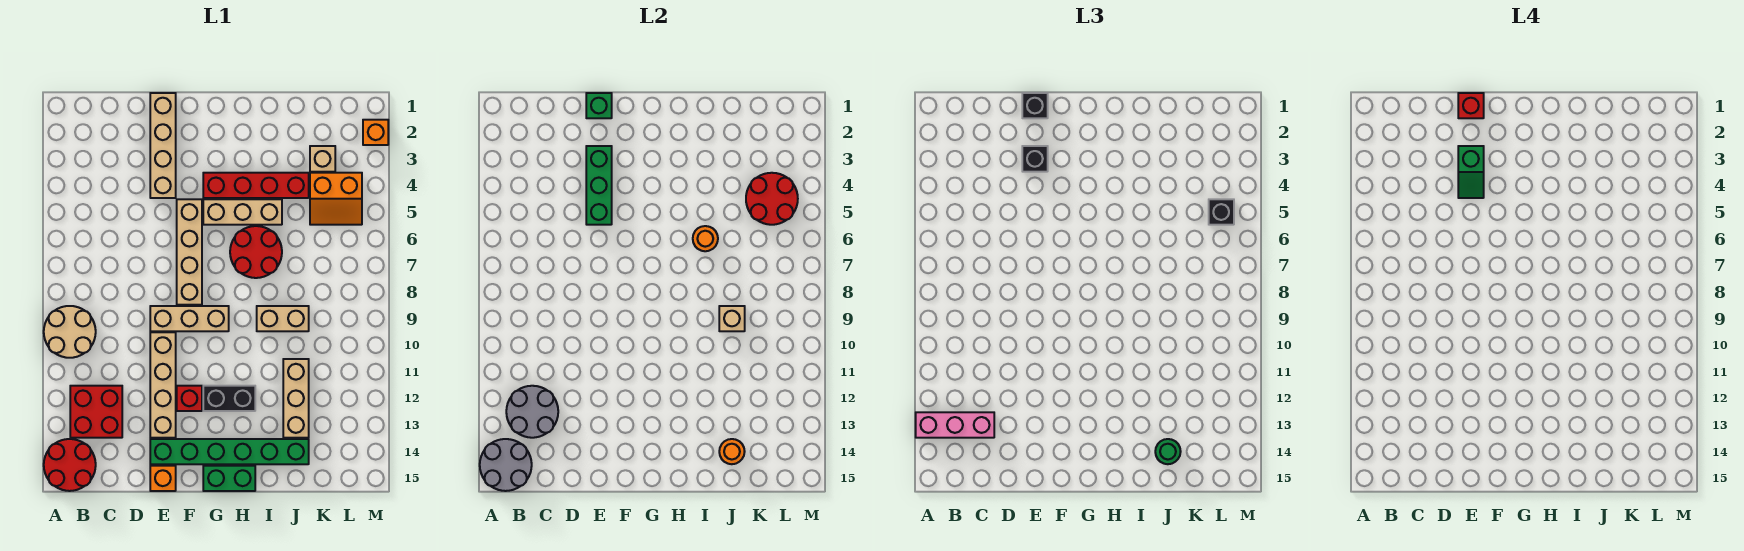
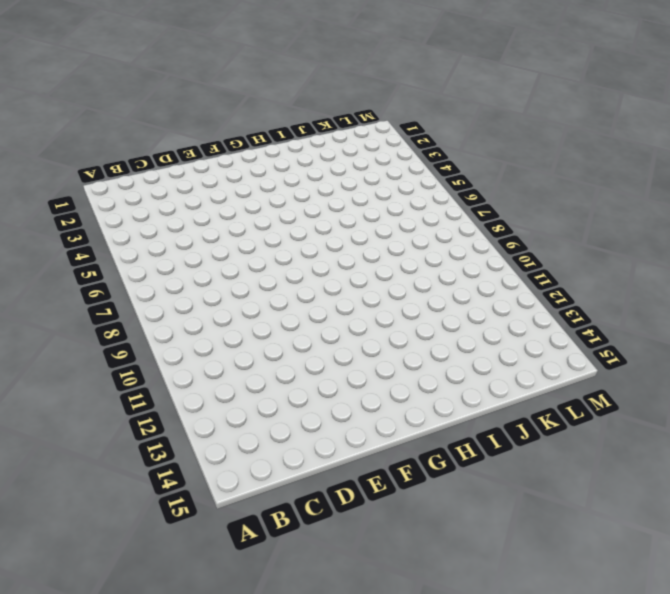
none -> tan round brick A9:B10 level 1
none -> red round brick A14:B15 level 1
none -> red brick B12:C13 level 1
none -> tan brick E1:E4 level 1

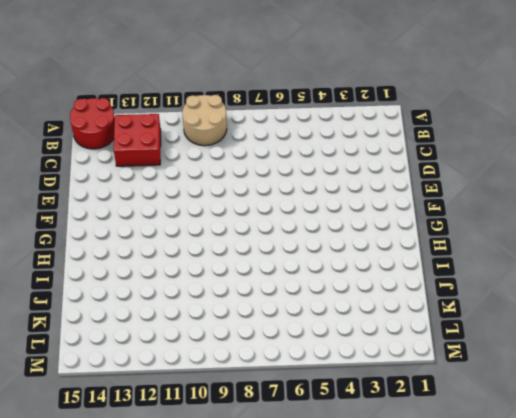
none -> tan brick E1:E4 level 1
none -> tan brick E9:G9 level 1
none -> tan brick E10:E13 level 1
none -> green brick E14:J14 level 1

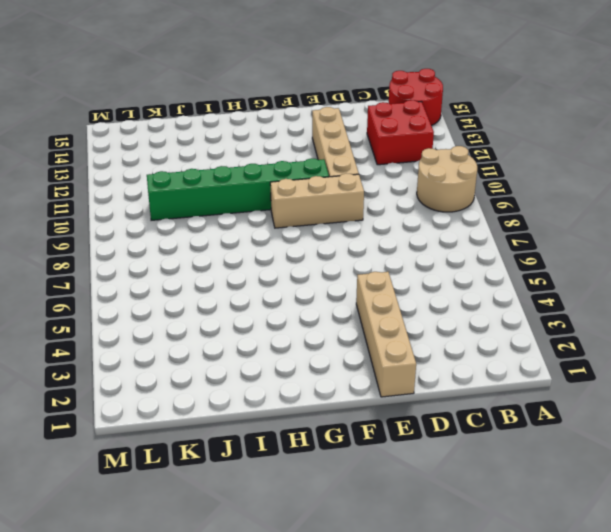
green brick F10:K10 level 1 -> green brick E14:J14 level 1
none -> orange brick E15 level 1
none -> tan brick F5:F8 level 1
none -> red brick F12 level 1
none -> red brick G4:J4 level 1

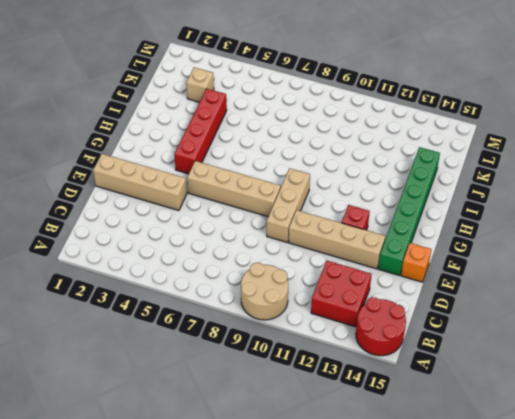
none -> tan brick G5:I5 level 1
none -> black brick G12:H12 level 1
none -> green brick G15:H15 level 1
none -> red round brick H6:I7 level 1

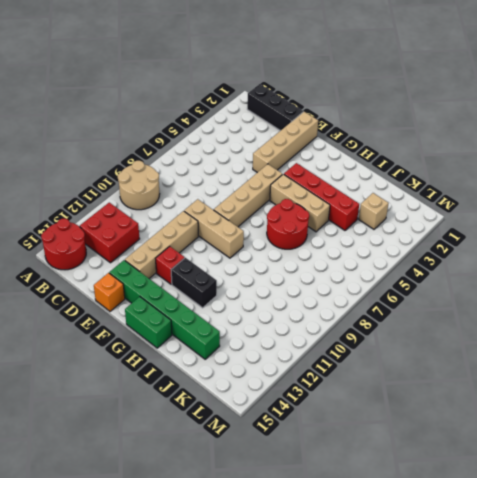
black brick B1:D1 level 1 -> none
none -> tan brick I9:J9 level 1
none -> tan brick J11:J13 level 1
none -> orange slope K4:L5 level 1 top 4
none -> orange brick M2 level 1

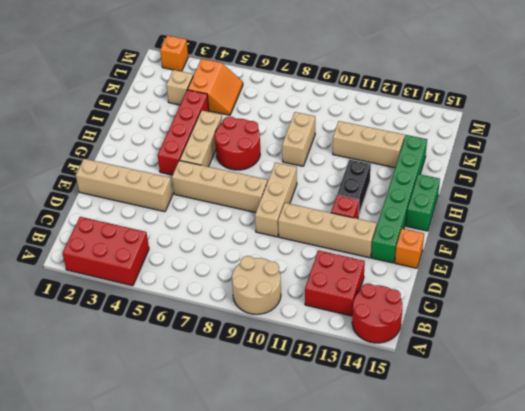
red brick A2:B4 level 1 -> none
none -> grey round brick A14:B15 level 2
none -> grey round brick B12:C13 level 2
none -> green brick E1 level 2
none -> green brick E3:E5 level 2

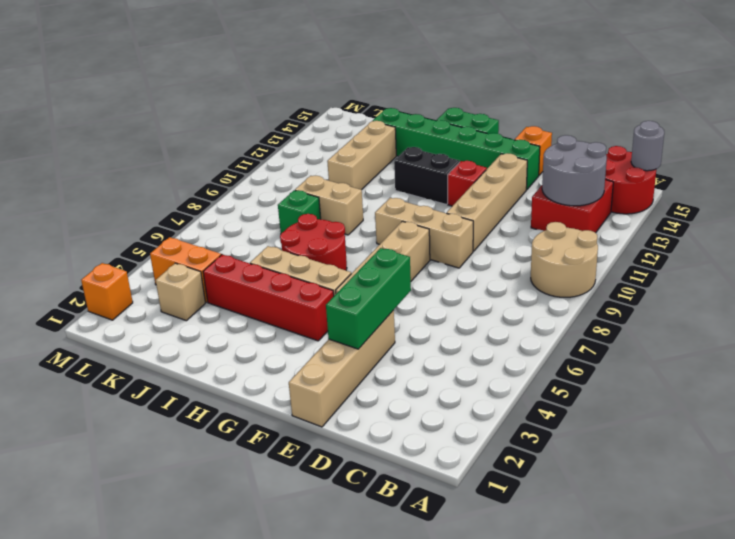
grey round brick A15 level 2 -> grey round brick A14:B15 level 2
green brick J8 level 1 -> green brick E1 level 2
none -> orange round brick I6 level 2
none -> tan brick J9 level 2
none -> orange round brick J14 level 2
none -> red round brick K4:L5 level 2

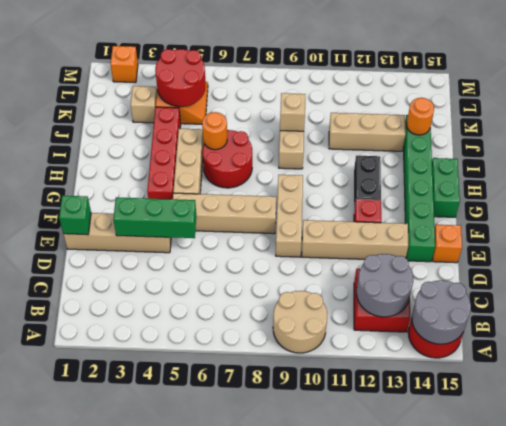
none -> pink brick A13:C13 level 3
none -> black brick E1 level 3
none -> black brick E3 level 3
none -> green round brick J14 level 3

